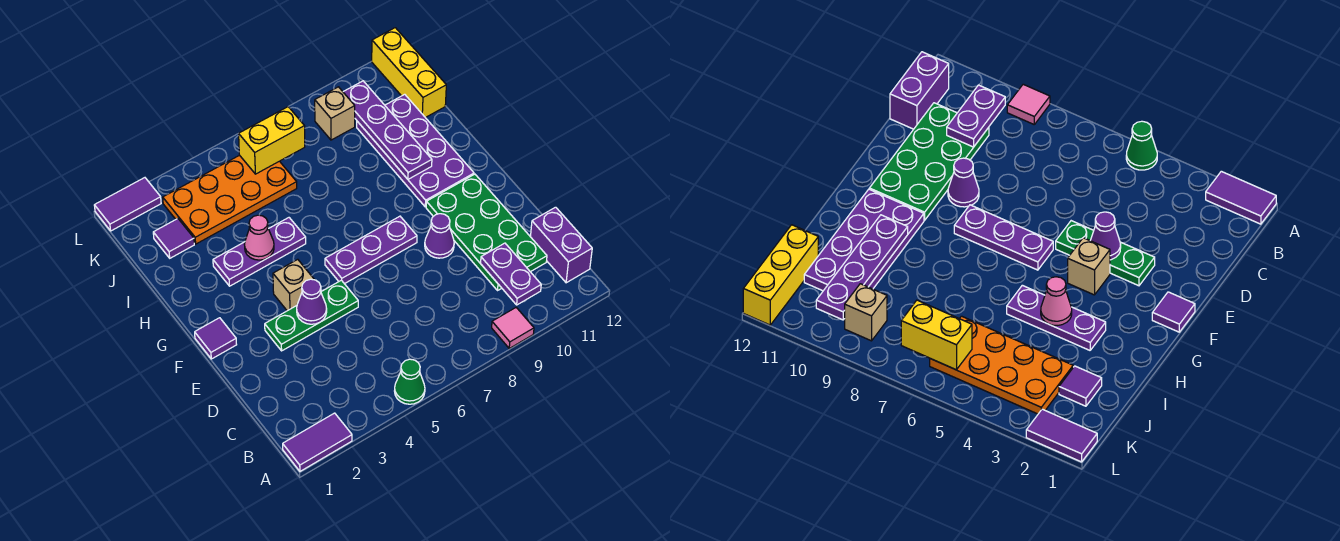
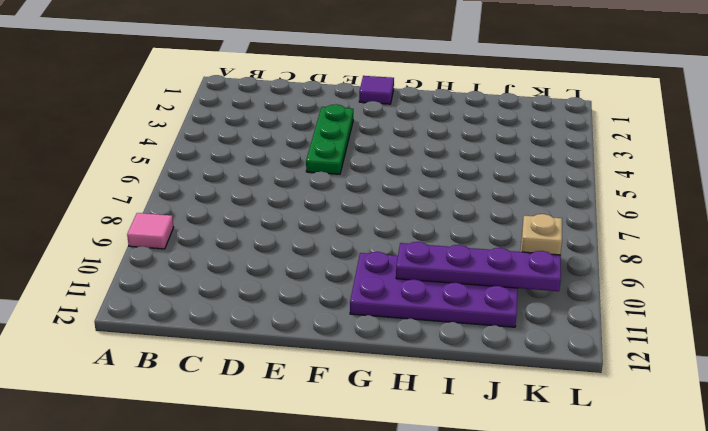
none -> purple tile A1:A2 level 1
none -> green cone A5 level 1
none -> purple brick B12:C12 level 1

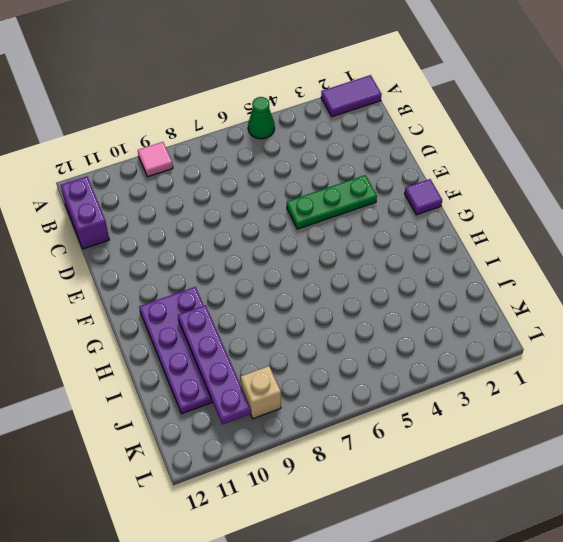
none -> green plate C10:F11 level 1
none -> purple cone E9 level 1
none -> tan brick F4 level 1

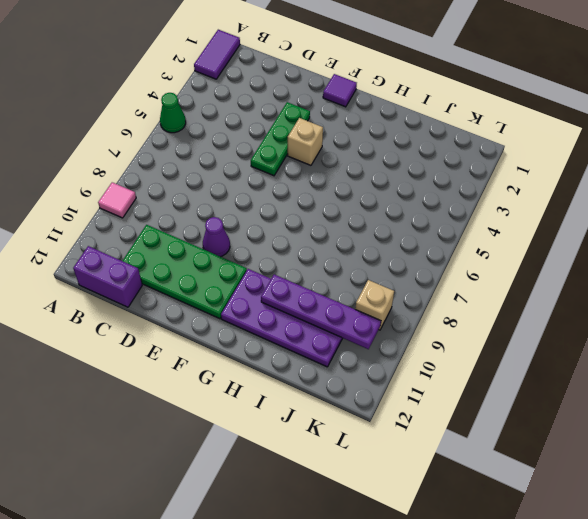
none -> purple plate F6:F8 level 1
none -> purple plate H3:H5 level 1
none -> purple tile J2 level 1

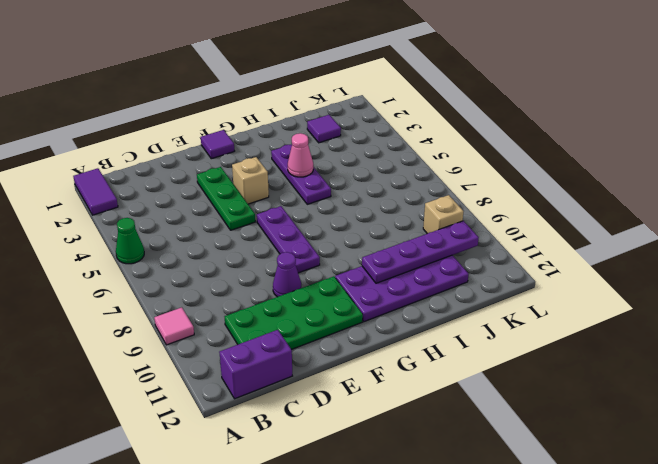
none -> orange plate J3:K6 level 1
none -> yellow brick J12:L12 level 1
none -> purple tile L1:L2 level 1

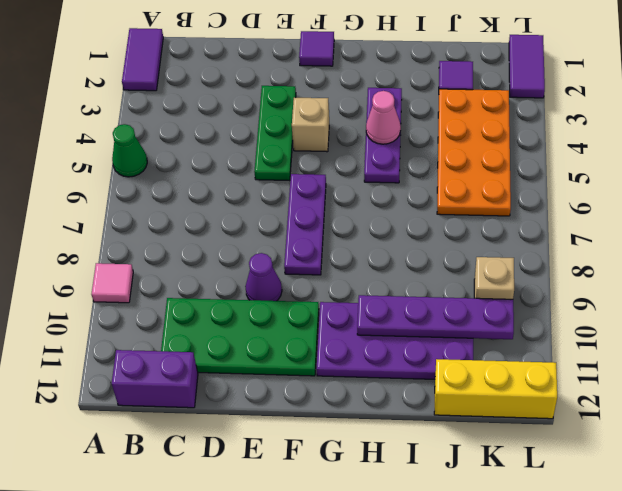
none -> purple plate B10:C10 level 2
none -> purple cone E4 level 2
none -> yellow brick K6:K7 level 2

